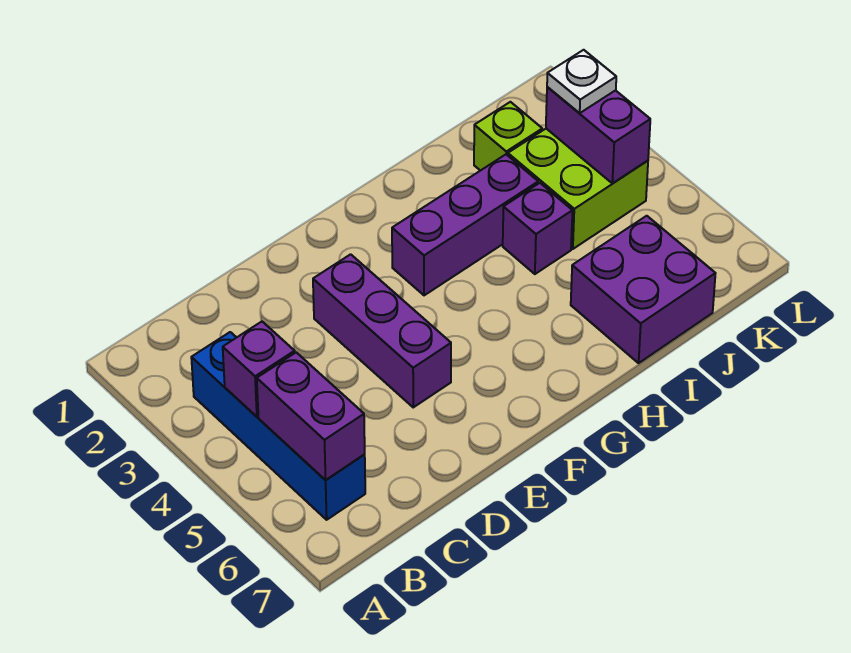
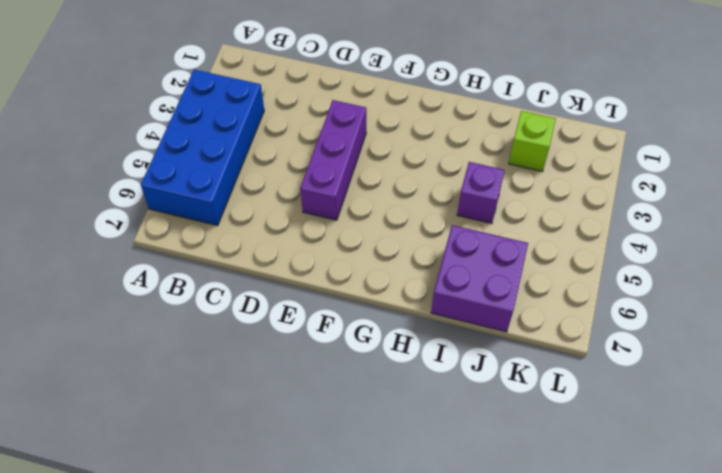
blue brick A3:B6 level 1 -> blue brick B3:B6 level 1
none -> purple brick G3:I3 level 1
none -> lime brick J3:K4 level 1

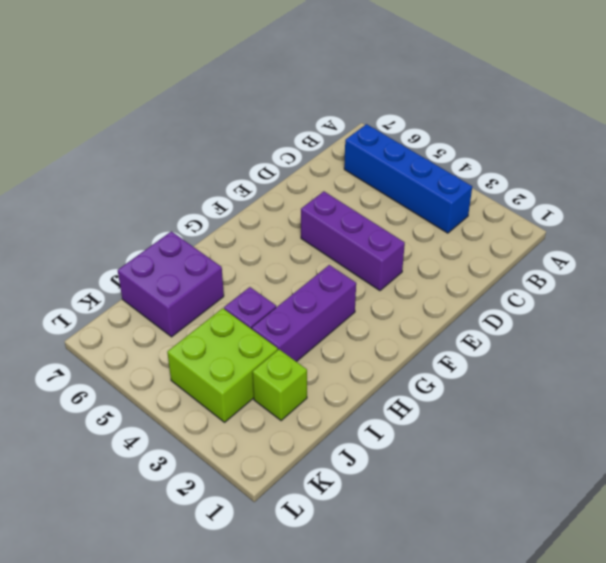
none -> purple brick B4 level 2
none -> purple brick B5:B6 level 2

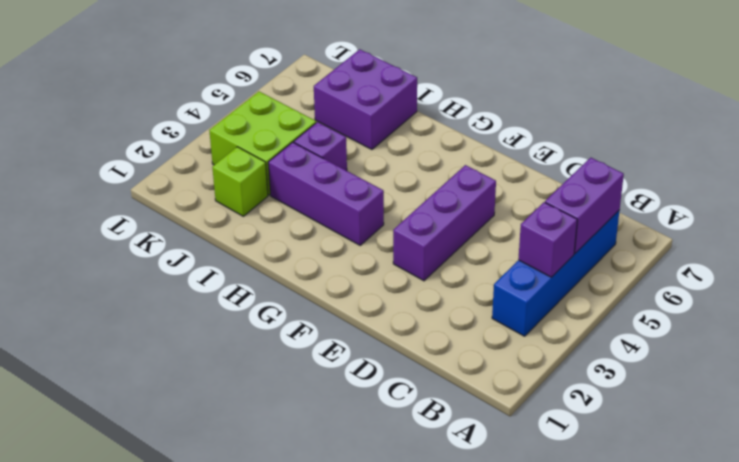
none -> purple brick K3:K4 level 2
none -> white plate K3 level 3

